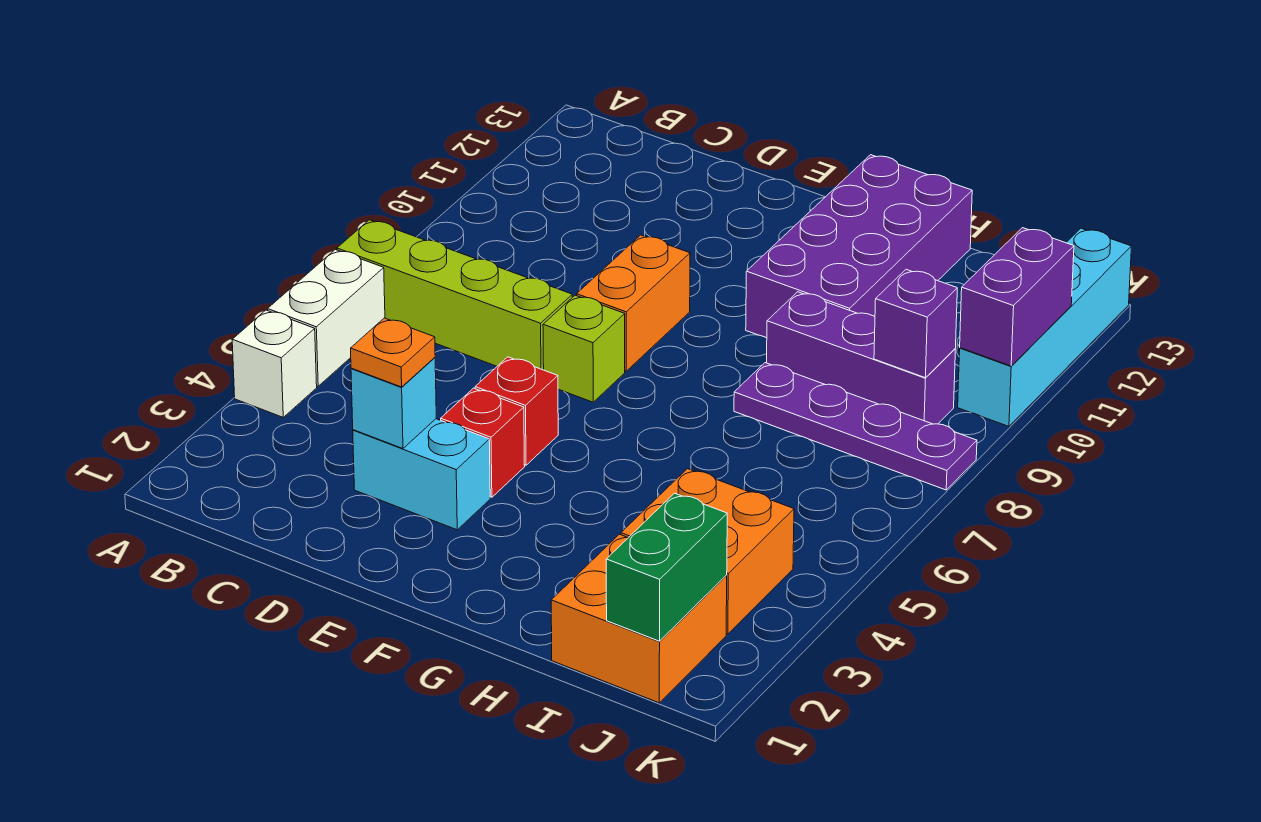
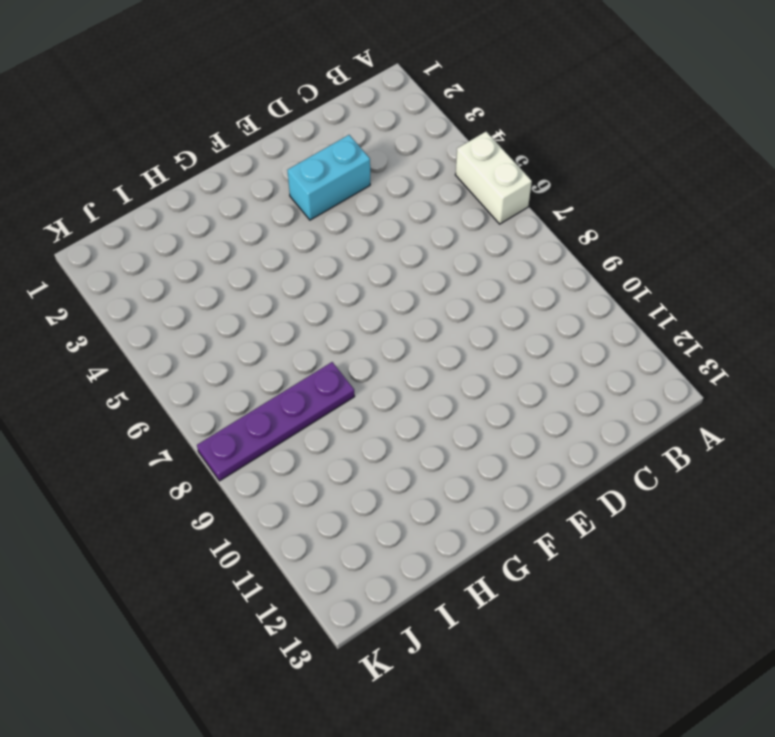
none -> white brick A4 level 1
none -> lime brick A7:D7 level 1
none -> red brick E4 level 1

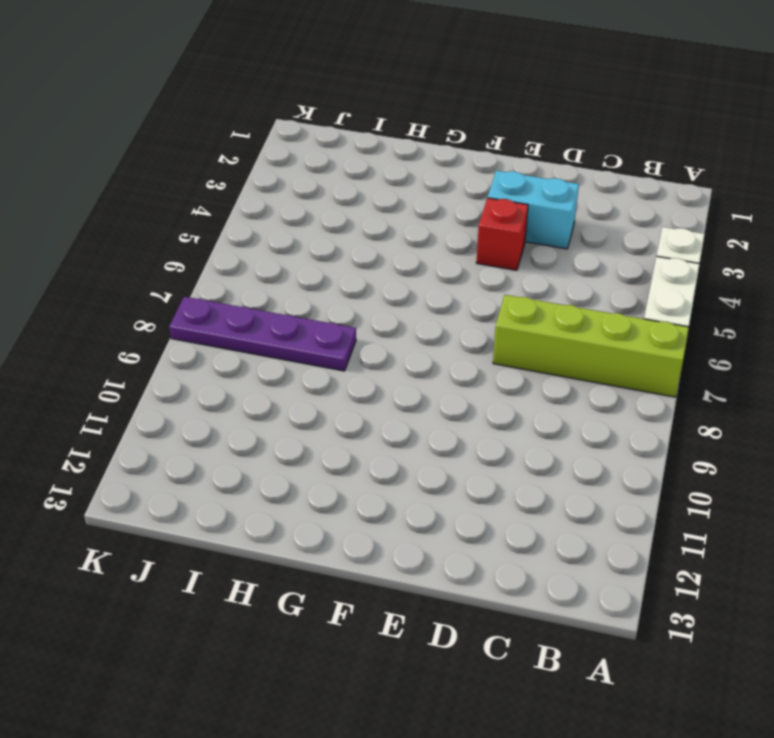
none -> red brick E5 level 1
none -> lime brick E7 level 1
none -> orange brick E8:E9 level 1

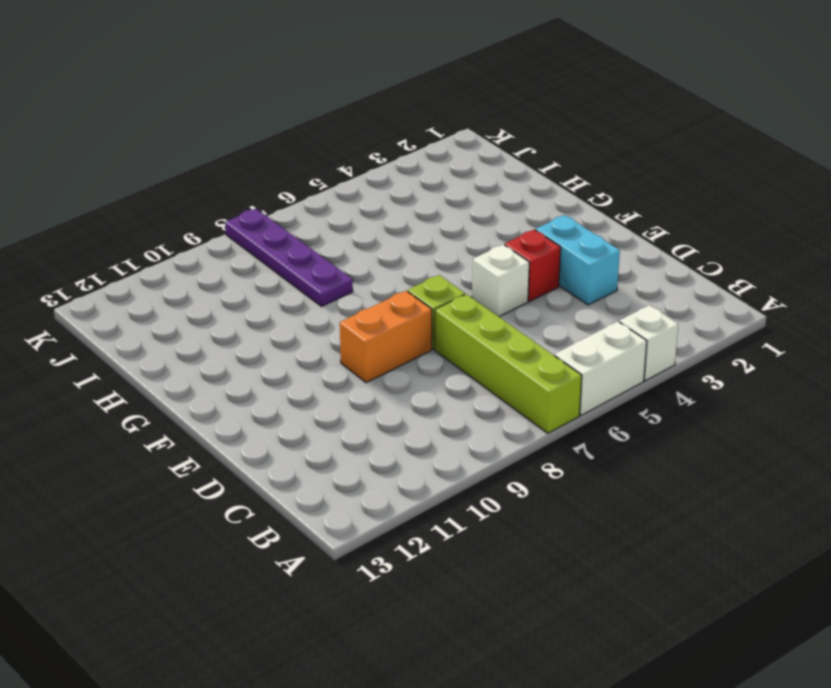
white brick E5 level 1 -> red brick E5 level 1
none -> purple brick G10:H13 level 1
none -> purple brick H9:J9 level 1
none -> orange brick I1:J2 level 1

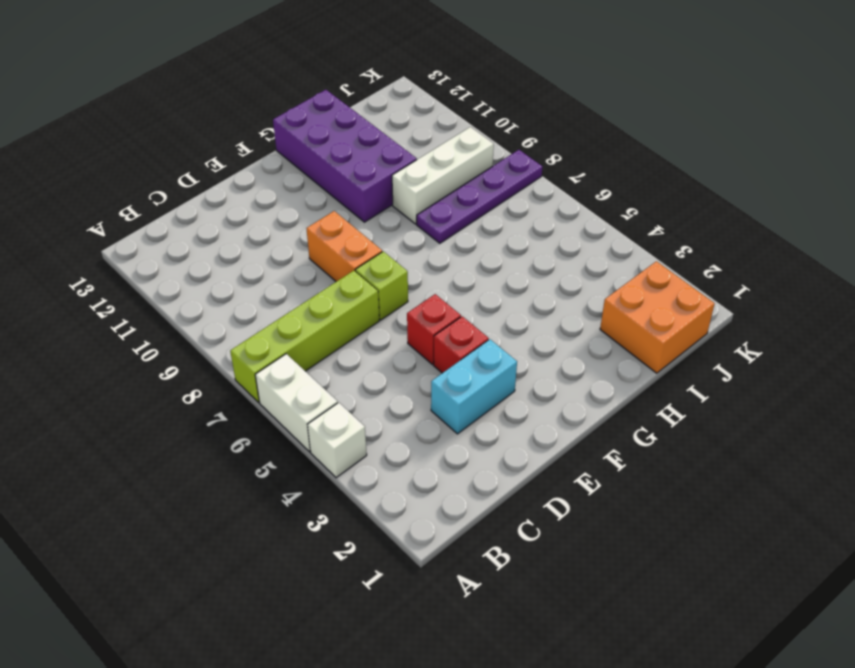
white brick H9:J9 level 1 -> purple brick H9:J9 level 1
none -> orange brick I3:J4 level 1
none -> cyan brick K10:K13 level 1
none -> cyan brick D3 level 2

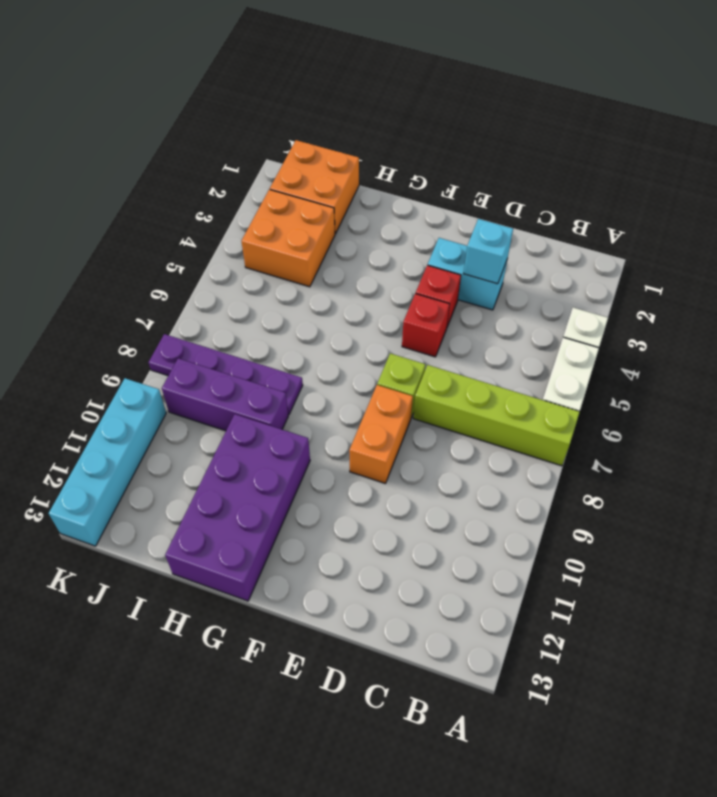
none -> green brick J1:J2 level 2
none -> purple brick J9 level 2
none -> purple brick K10:K11 level 2

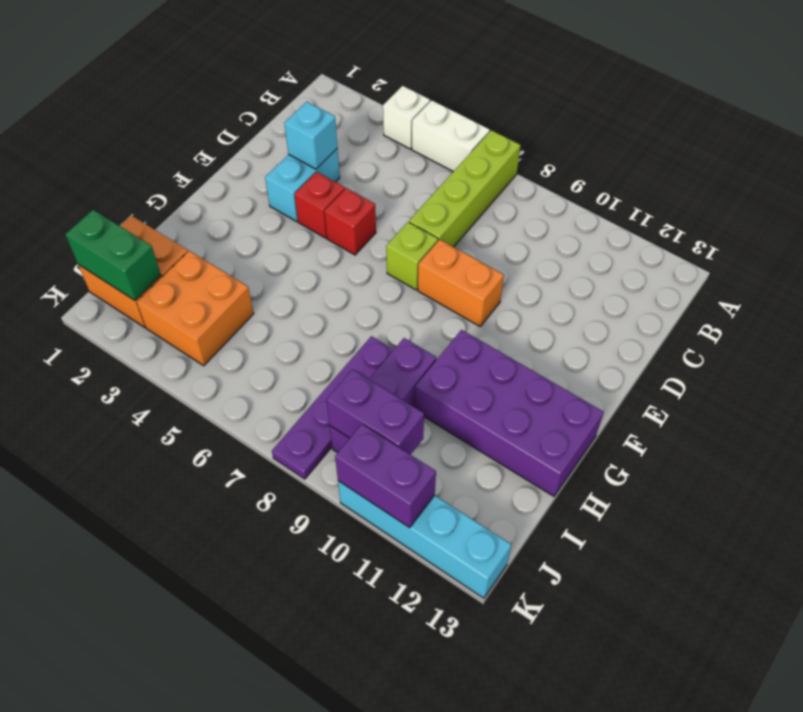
purple brick J9:J10 level 2 -> purple brick J9 level 2
none -> orange plate D3 level 3

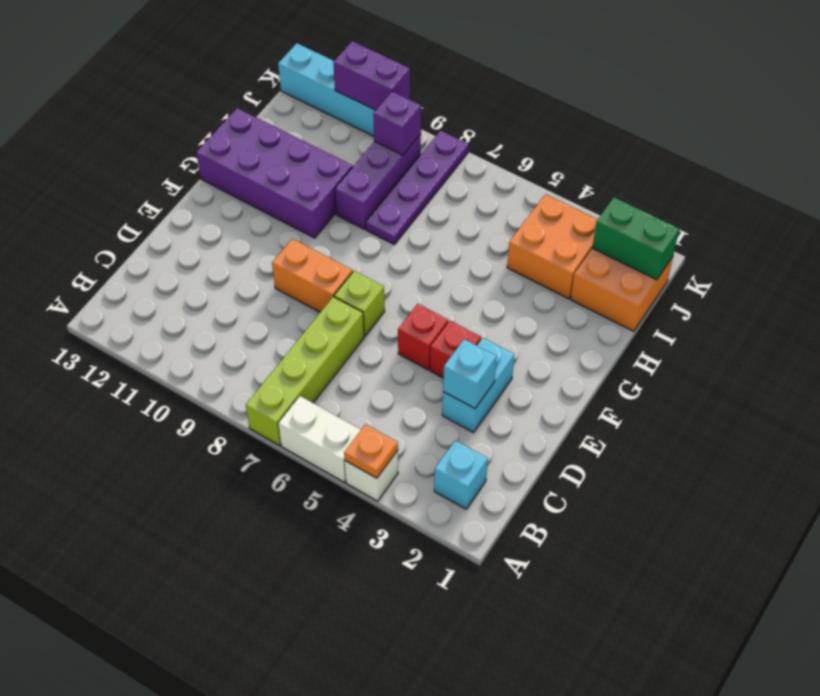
orange plate A4 level 2 -> orange plate D3 level 3
cyan brick B2 level 1 -> none

